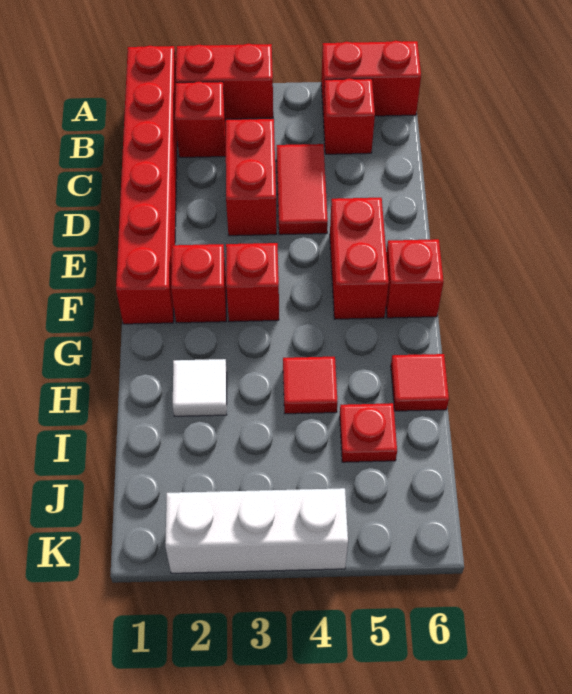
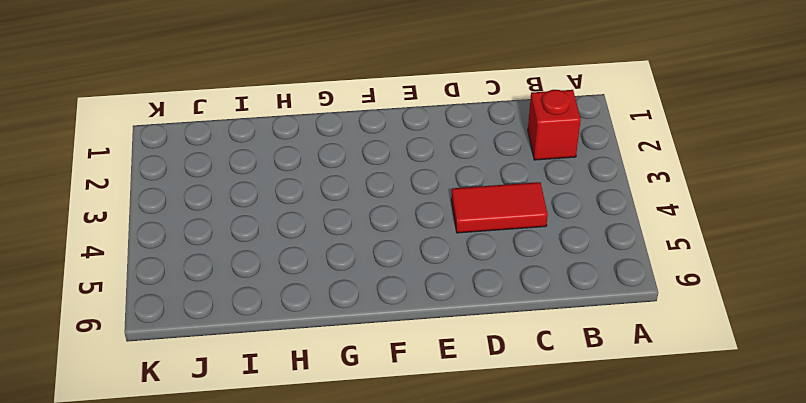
none -> red brick A1:F1 level 1
none -> red brick A2:A3 level 1
none -> red brick A5:A6 level 1

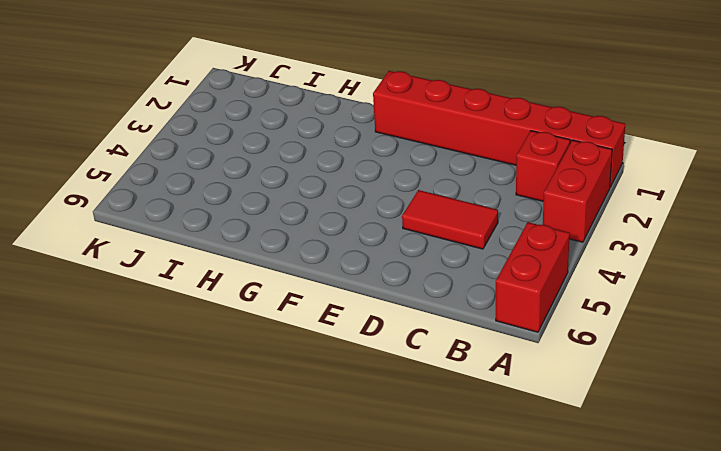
none -> red brick B5 level 1
none -> red brick C3:D3 level 1
none -> red brick E5:F5 level 1

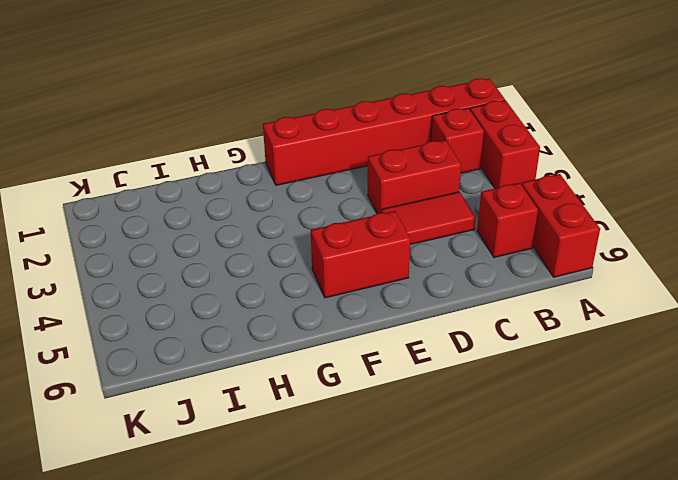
none -> red brick F2 level 1
none -> red brick F3 level 1
none -> red brick F6 level 1

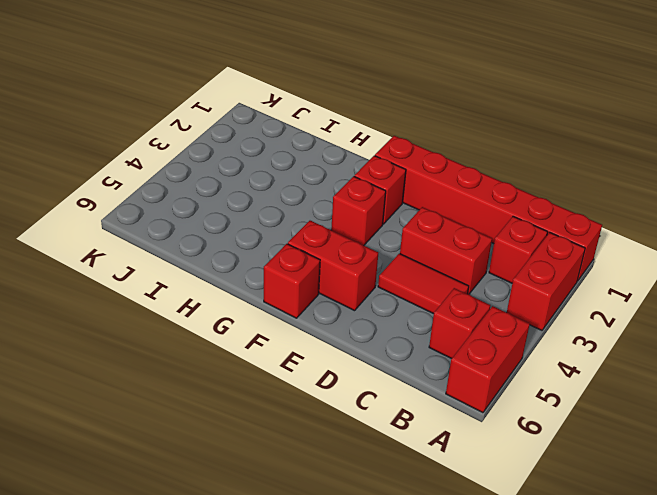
none -> white tile H2 level 1
none -> red tile H4 level 1
none -> red tile H6 level 1

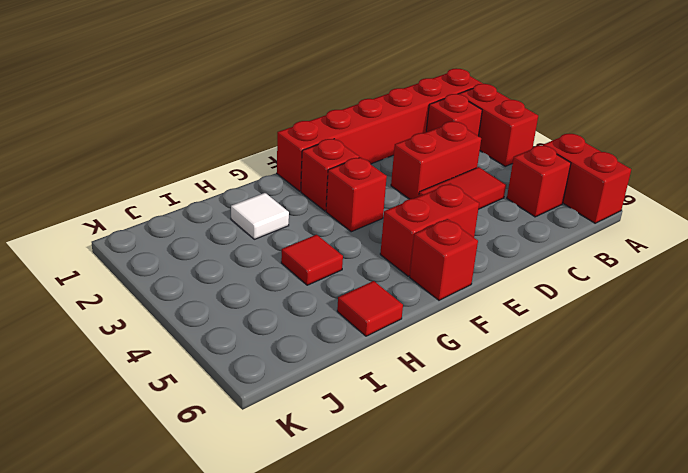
none -> red plate I5 level 1
none -> white brick K2:K4 level 1

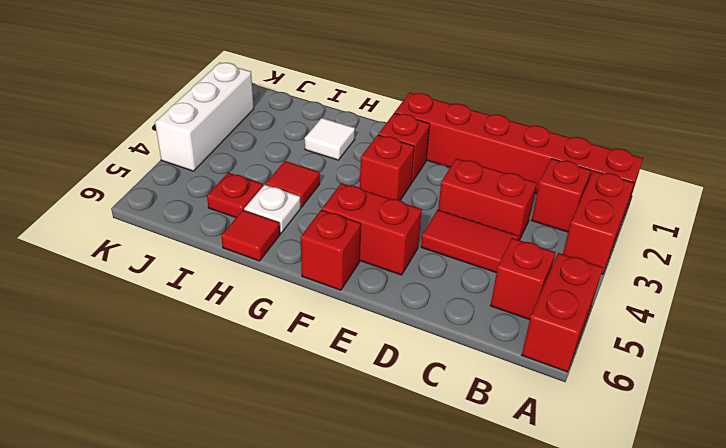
white plate H5 level 1 -> none

